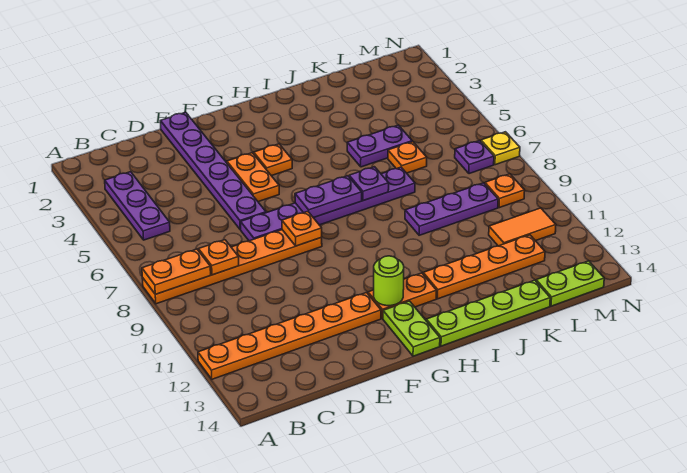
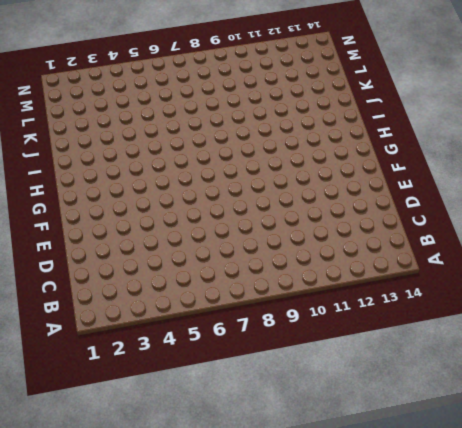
none -> orange plate A8:F8 level 1
none -> orange plate A12:F12 level 1
none -> purple plate B3:B5 level 1

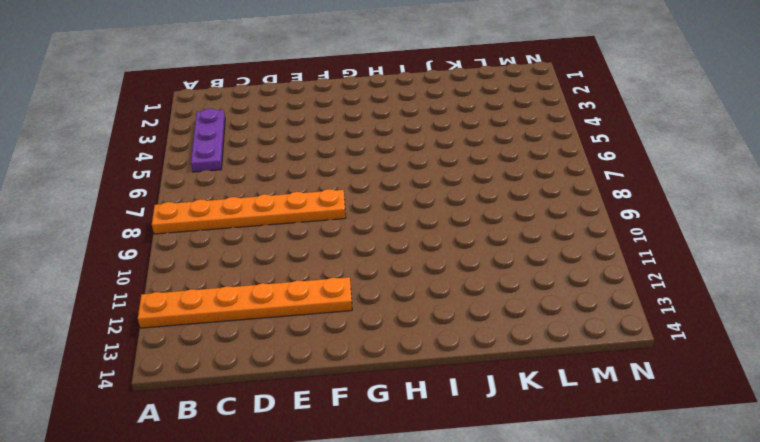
none -> purple plate E1:E6 level 1
none -> purple plate E7:J7 level 1
none -> orange plate F4:F5 level 1

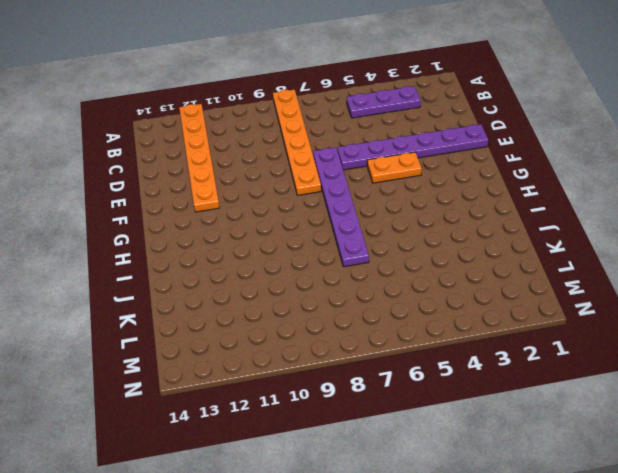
none -> orange plate G4 level 1
none -> orange plate G12:H12 level 1
none -> lime plate G13:G14 level 1

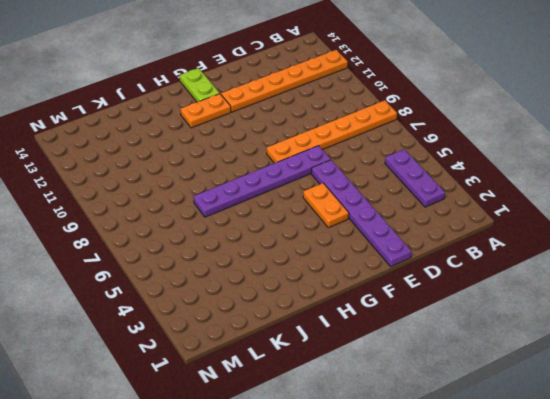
none -> orange plate G4 level 1
none -> lime plate H14:K14 level 1
none -> orange plate I12:L12 level 1

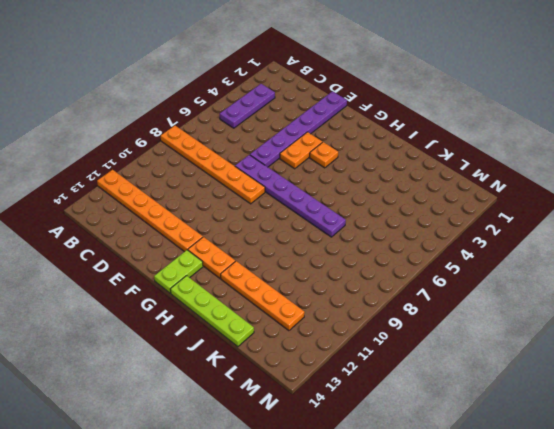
none -> purple plate J5:K5 level 1
none -> purple plate J9:L9 level 1
none -> orange plate K6 level 1

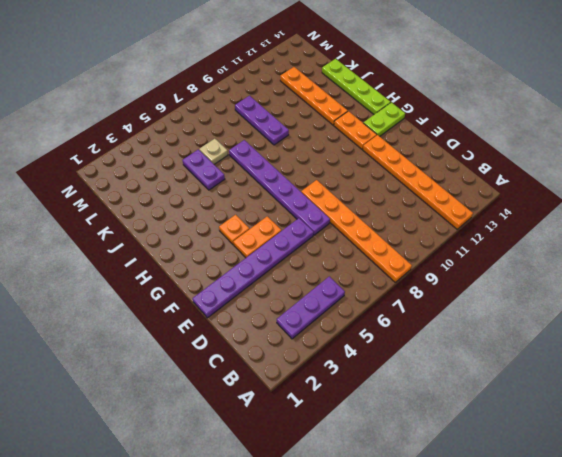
tan plate K6 level 1 -> orange plate K6 level 1
none -> orange tile L11:M11 level 1
none -> lime plate L14:M14 level 1
none -> purple plate M7 level 1

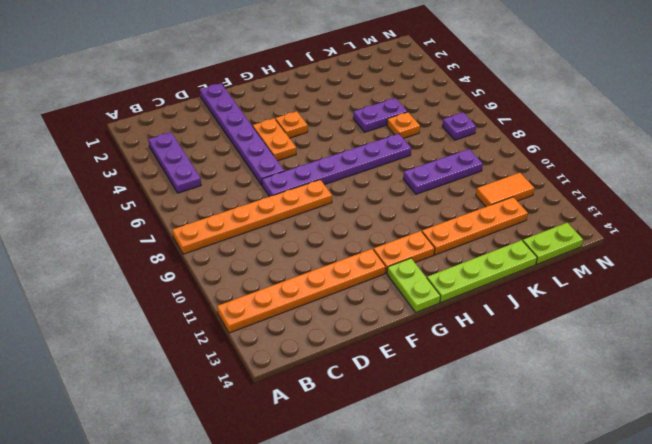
none -> orange plate M9 level 1
none -> yellow plate N7 level 1
none -> orange plate A8:B8 level 2

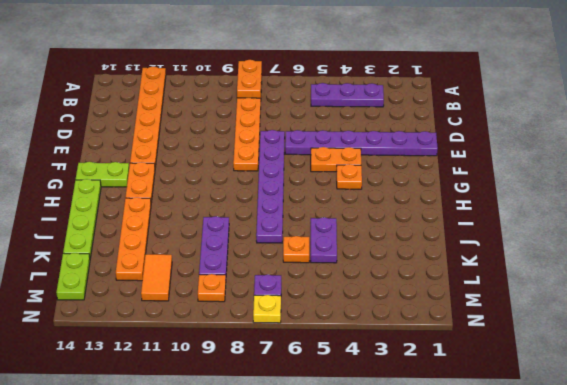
none -> orange plate C8 level 2
none -> orange plate F8 level 2
none -> purple plate G7:H7 level 2

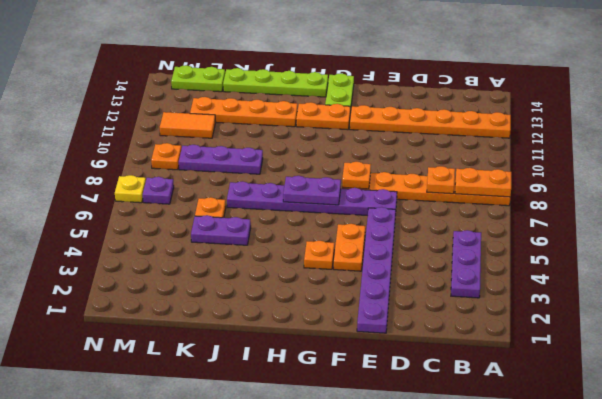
none -> lime round brick G12 level 2
none -> purple plate I7 level 2

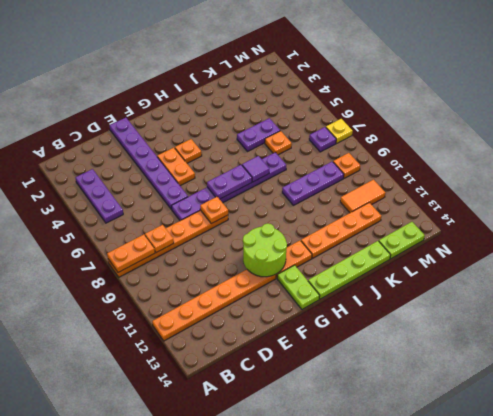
lime round brick F11:G12 level 2 -> lime round brick G12 level 2
purple tile I7 level 2 -> purple plate I7 level 2

